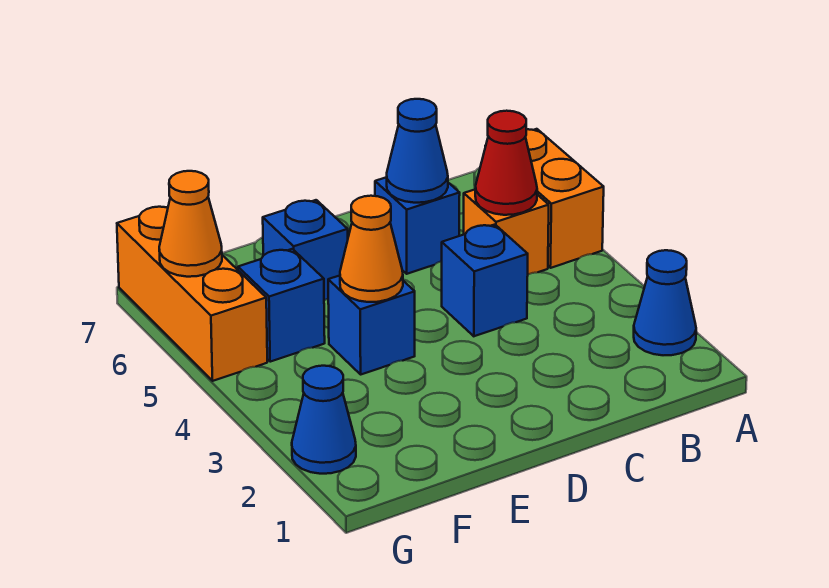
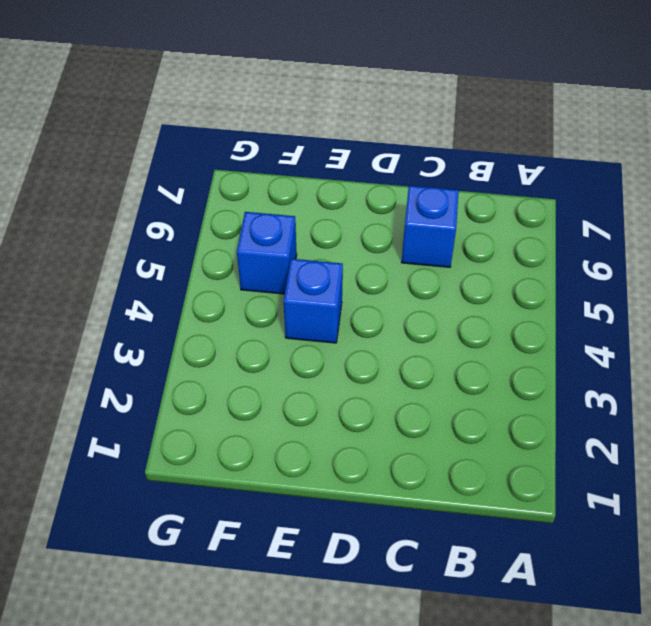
none -> blue cone A2 level 1
none -> orange brick A5:A6 level 1
none -> orange brick B5 level 1

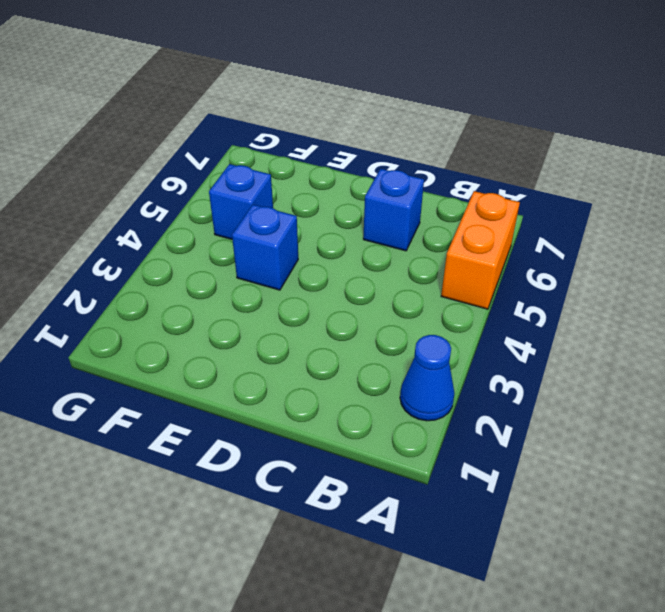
none -> orange brick B5 level 1
none -> blue brick C4 level 1
none -> blue brick E6 level 1

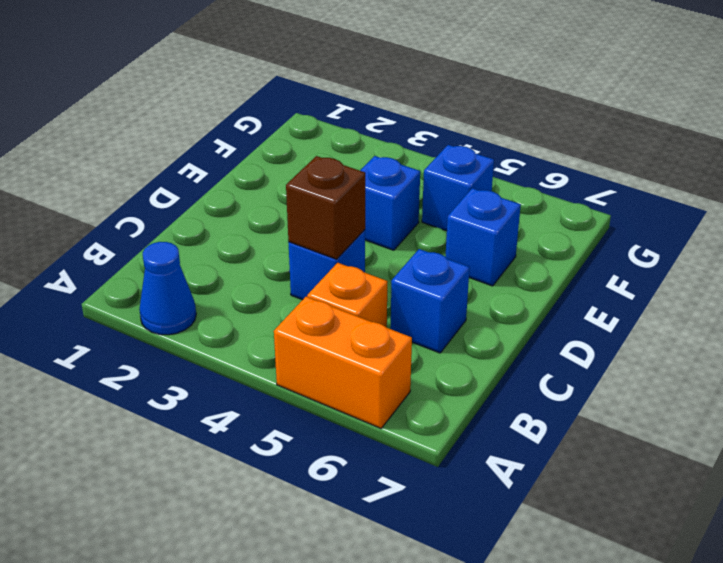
brown brick C4 level 2 -> none
none -> blue cone G2 level 1
none -> orange brick G5:G7 level 1
none -> red cone B5 level 2

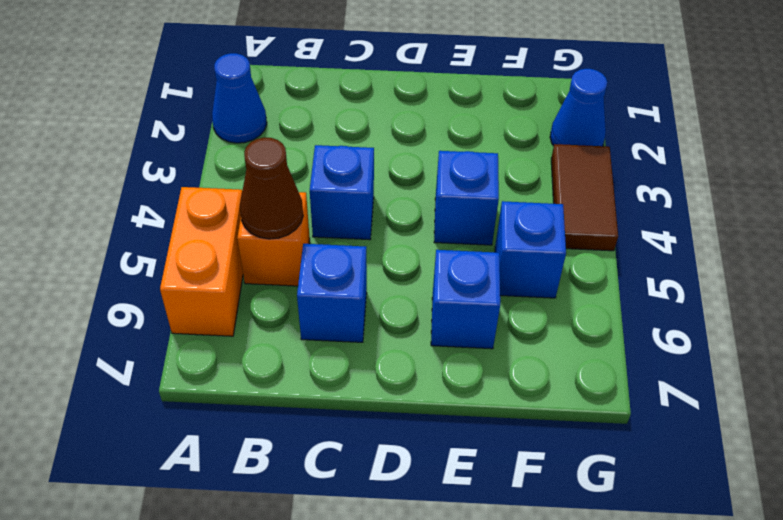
brown cone B5 level 2 -> red cone B5 level 2
brown tile G3:G4 level 1 -> none
none -> orange brick G5:G7 level 1
none -> blue cone C6 level 2
none -> orange cone E4 level 2

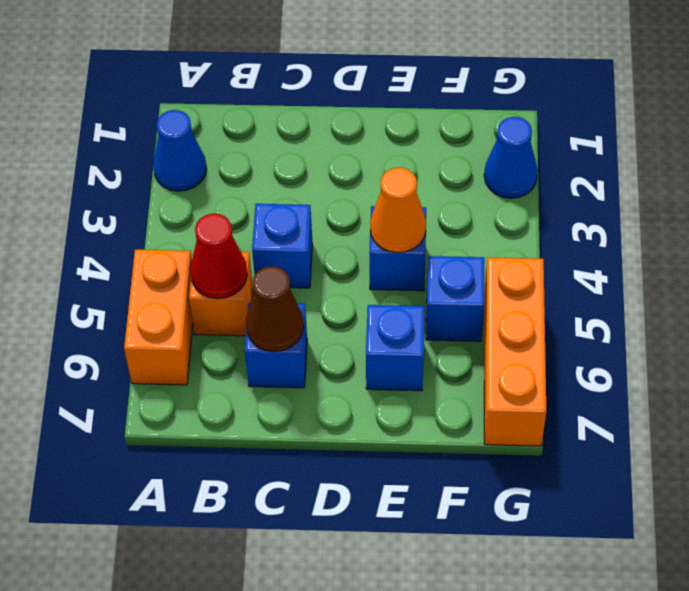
brown cone C6 level 2 -> blue cone C6 level 2
none -> orange cone G6 level 2

